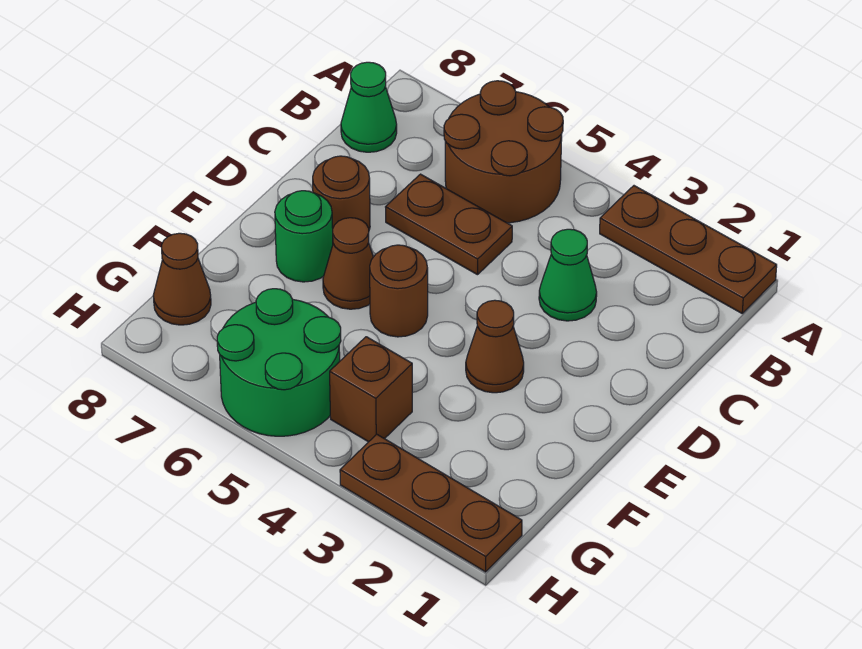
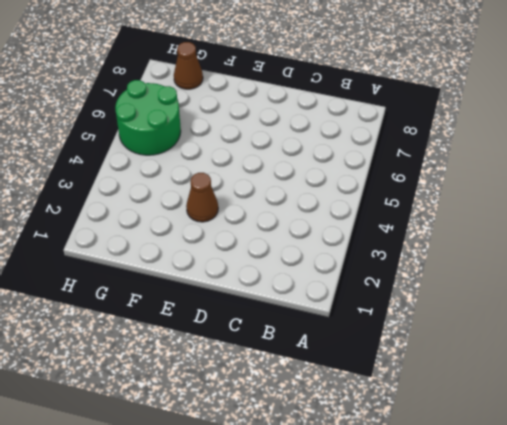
none -> brown plate A1:A3 level 1
none -> brown round brick A5:B6 level 1
none -> green cone B8 level 1

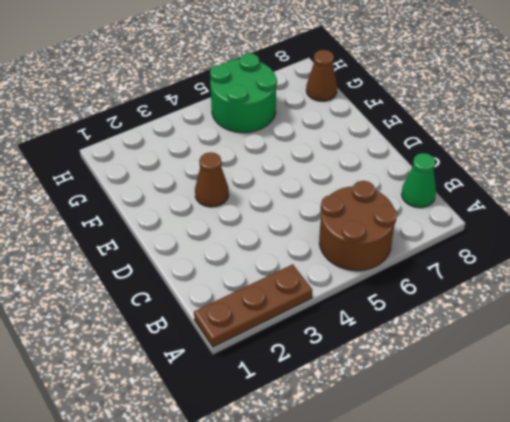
none -> green cone C3 level 1
none -> brown plate C5:C6 level 1
none -> brown round brick D7 level 1

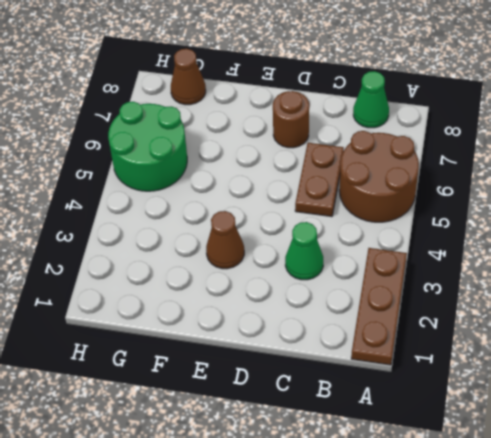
none -> brown round brick E5 level 1
none -> brown cone E6 level 1
none -> green round brick E7 level 1

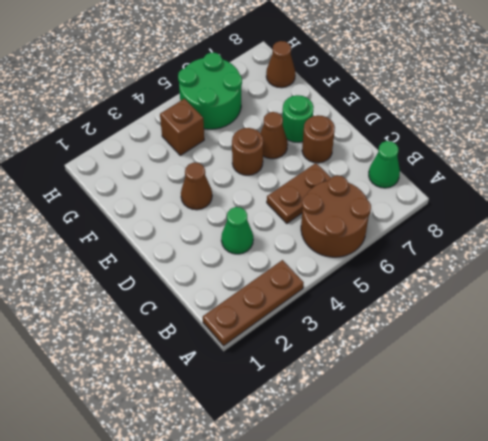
none -> brown plate H1:H3 level 1

